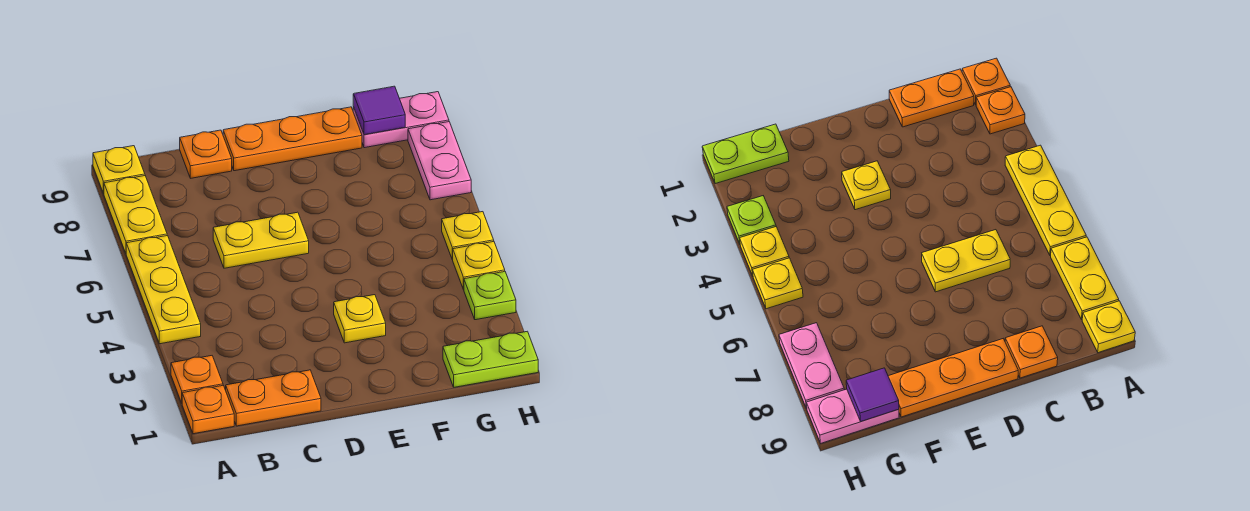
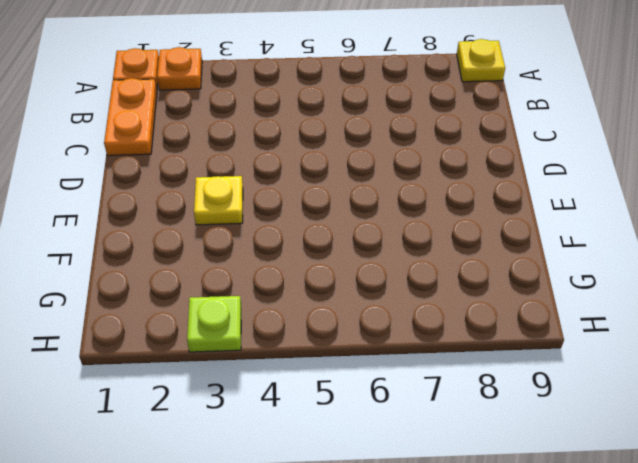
none -> yellow plate A4:A6 level 1
none -> yellow plate A7:A8 level 1
none -> yellow plate C6:D6 level 1

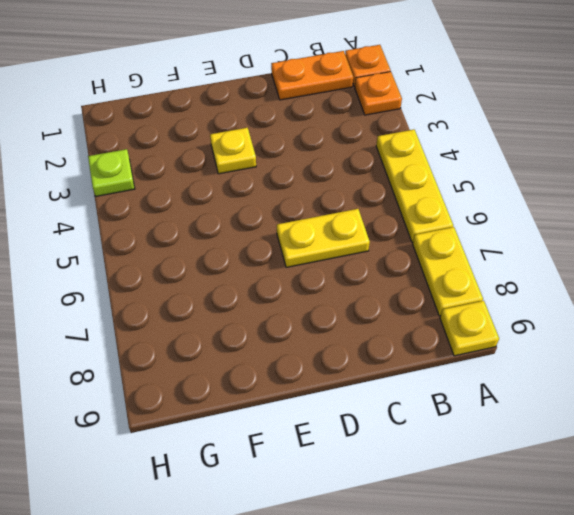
none -> orange plate C9 level 1
none -> orange plate D9:F9 level 1
none -> lime plate G1:H1 level 1

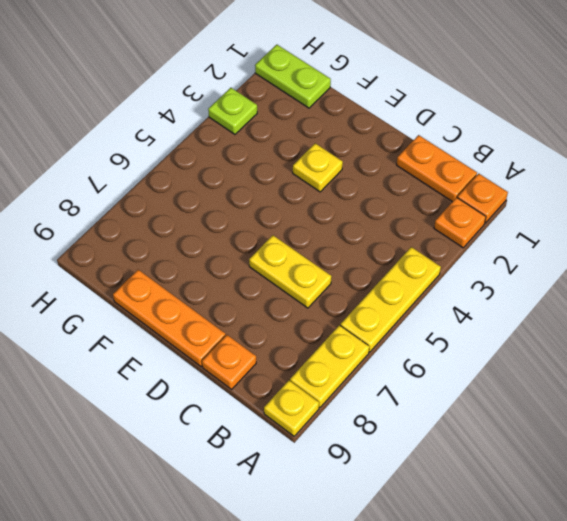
none -> pink plate G9:H9 level 1
none -> yellow plate H4 level 1
none -> yellow plate H5 level 1

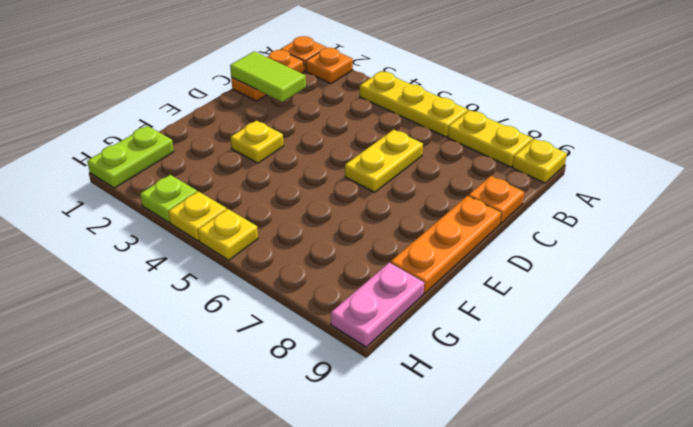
lime tile C1:C2 level 2 -> none
none -> pink plate H7:H8 level 1
none -> purple tile G9 level 2

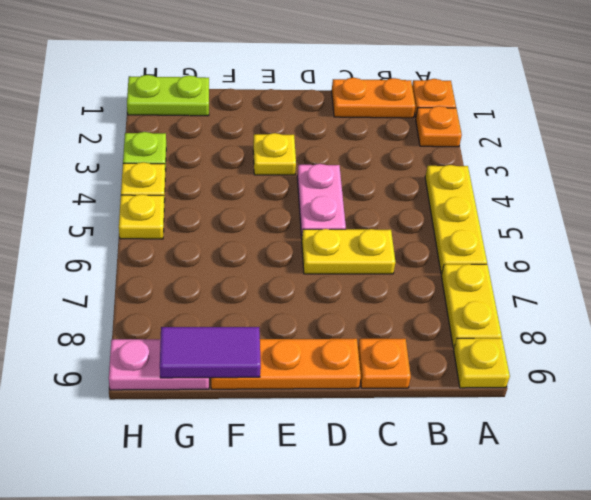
pink plate D4:D5 level 1 -> pink plate H7:H8 level 1
purple tile F9:G9 level 2 -> purple tile G9 level 2

